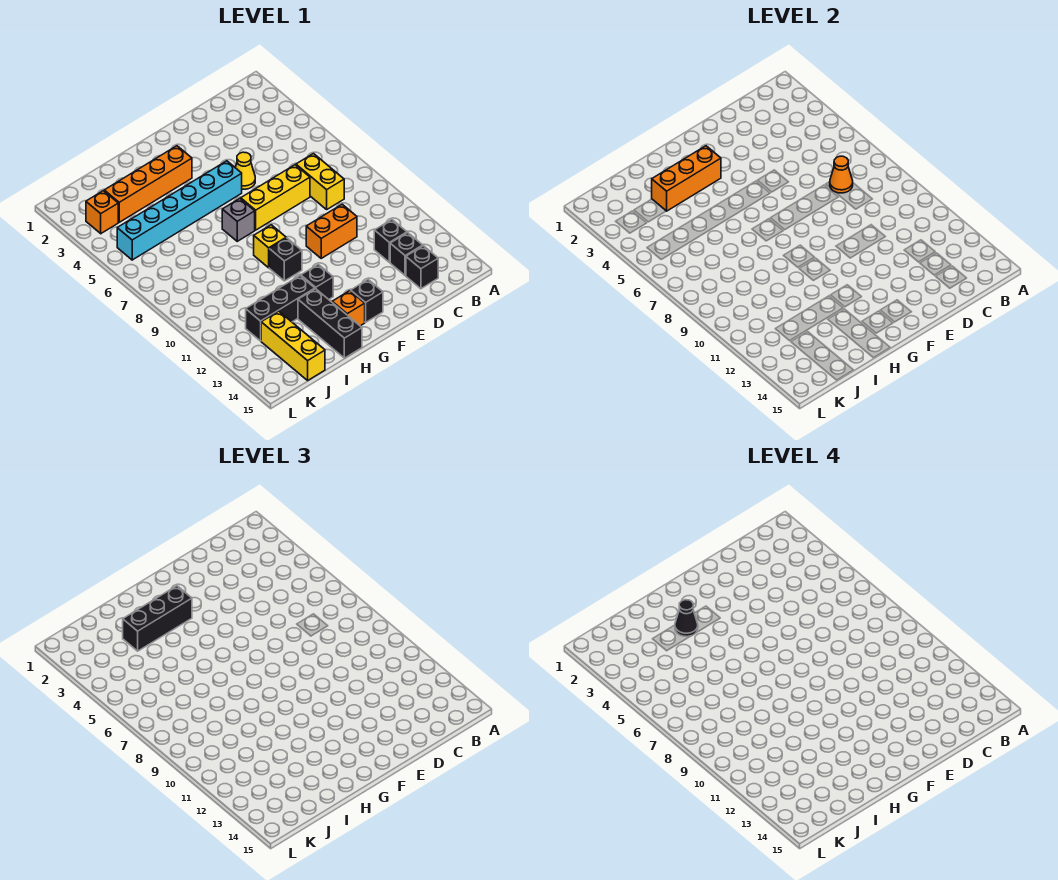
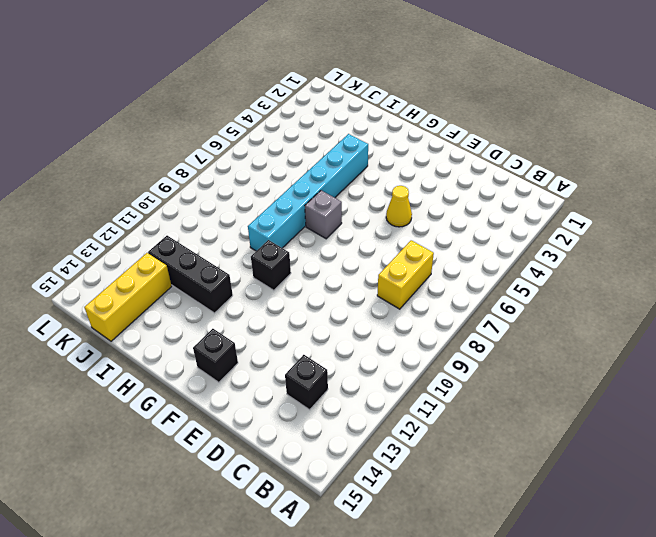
cyan brick H4:H9 level 1 -> cyan brick F5:K5 level 1
none -> black brick C12 level 1
none -> black brick C14 level 1
none -> yellow brick D7:F7 level 1

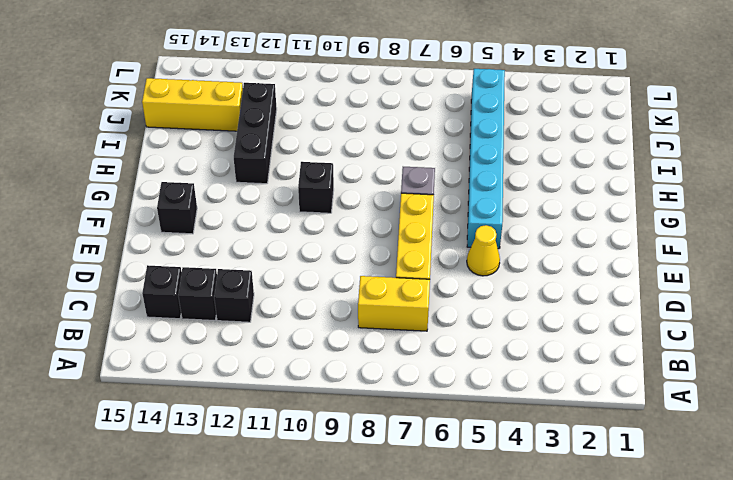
none -> orange brick D10:E10 level 1
none -> orange brick G3:J3 level 1
none -> yellow brick G9 level 1

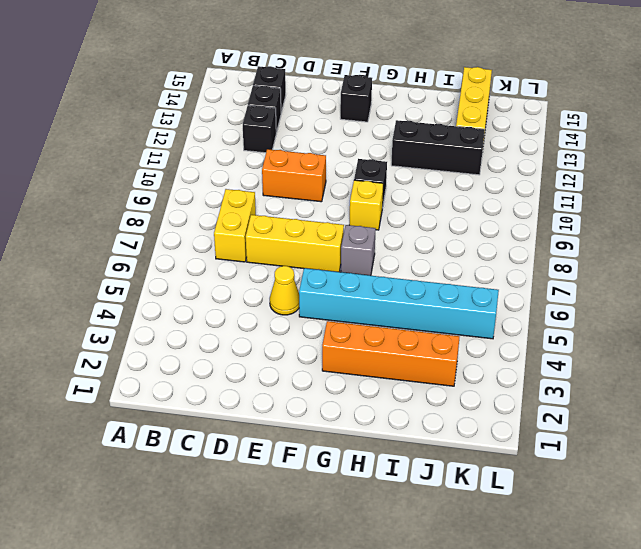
none -> black brick G12 level 1
none -> orange brick G14 level 1
none -> black brick H13:H15 level 1

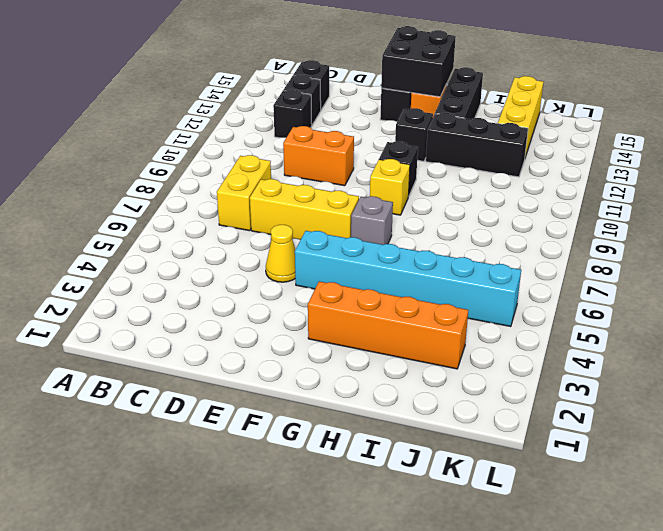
black brick F14:G15 level 2 -> none
none -> orange brick K3 level 1
none -> orange cone C7 level 2
none -> orange brick G3:I3 level 2

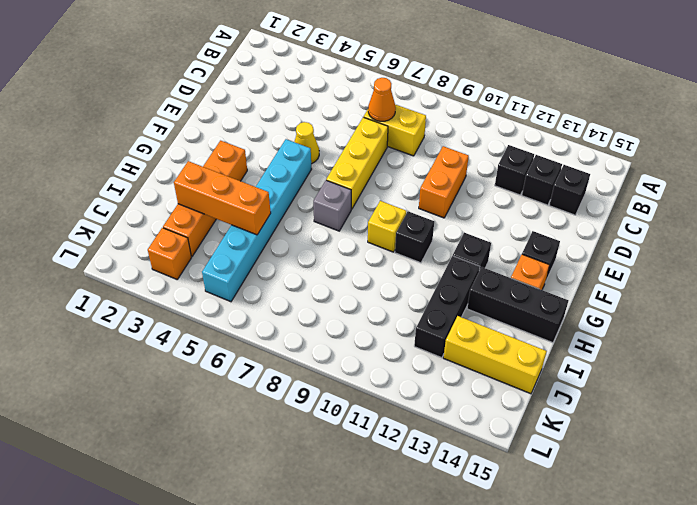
orange brick I3:I5 level 2 -> orange brick G3:I3 level 2
none -> black brick G3:I3 level 3
none -> black cone H3 level 4

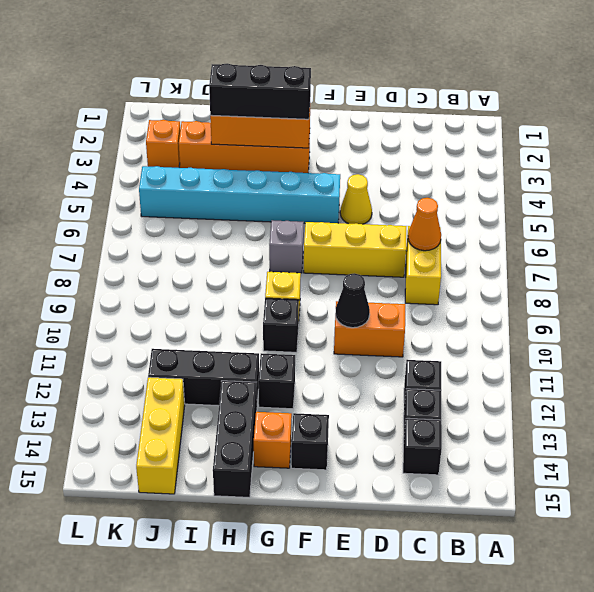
black cone E10 level 2 -> black cone H3 level 4

